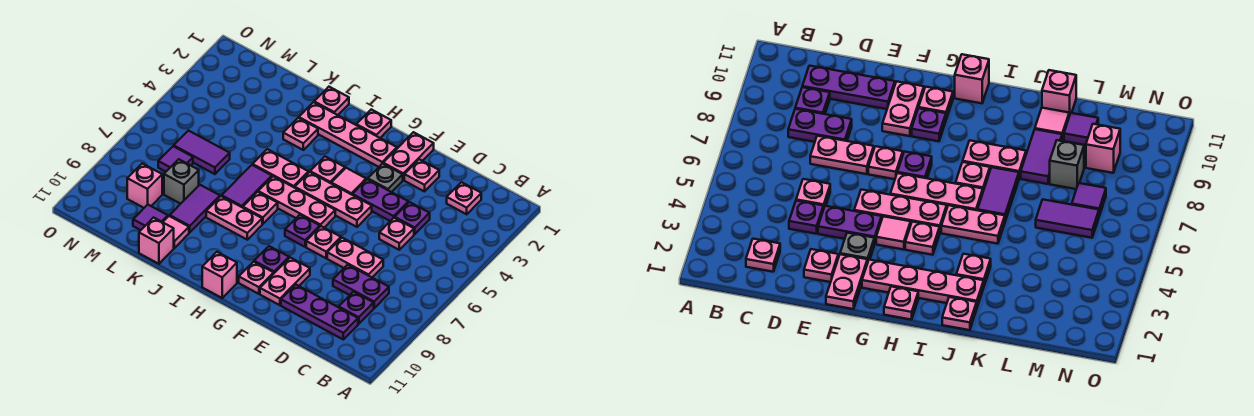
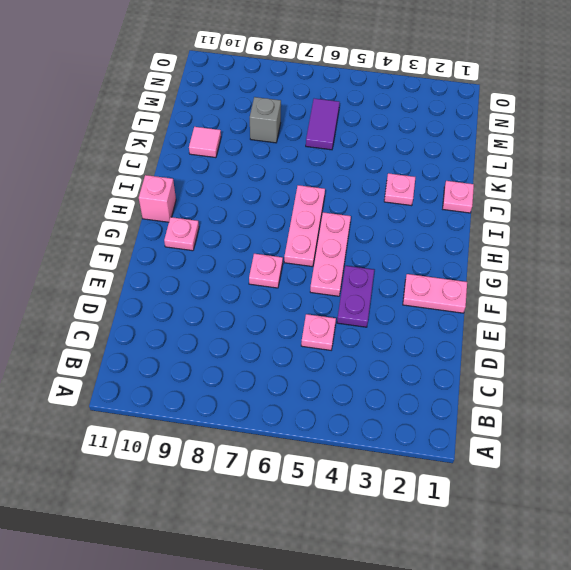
none -> pink plate C2 level 1
none -> purple plate C8:D8 level 1
none -> purple plate C9 level 1
none -> purple plate C10:E10 level 1

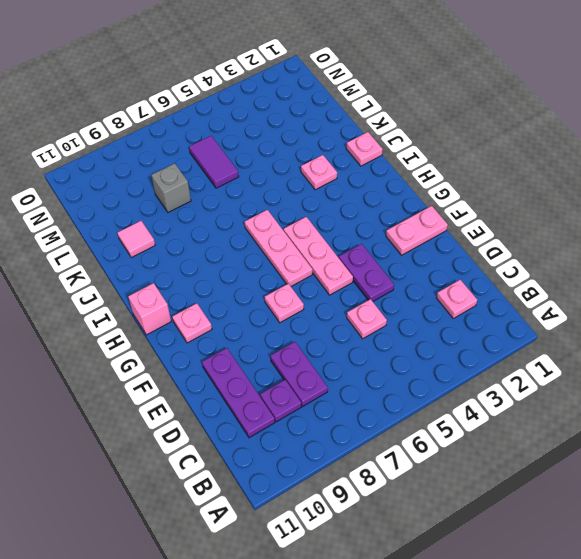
none -> purple plate D4 level 1
none -> pink plate D7:E7 level 1
none -> pink plate E2 level 1
none -> grey plate F3 level 1

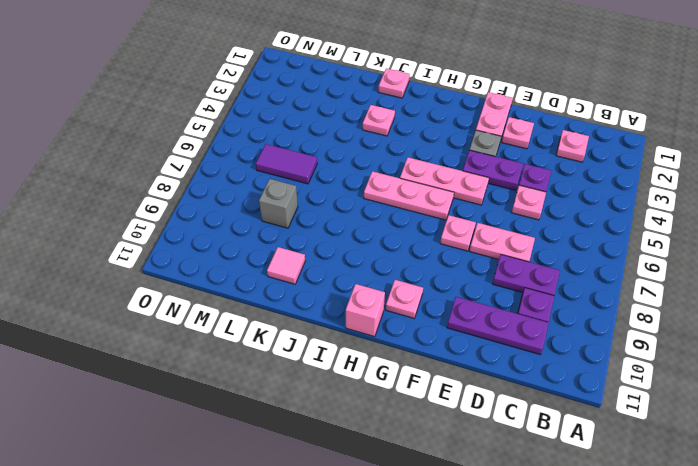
none -> pink plate F9:F10 level 1
none -> pink plate G2:J2 level 1
none -> pink tile G4 level 1
none -> purple plate G7 level 1

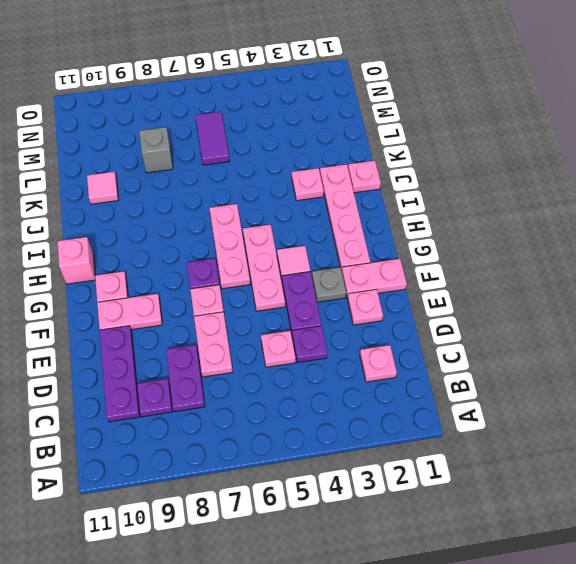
none -> purple plate G9 level 1
none -> pink plate H1 level 1
none -> pink plate H4 level 1
none -> pink plate I5:J5 level 1

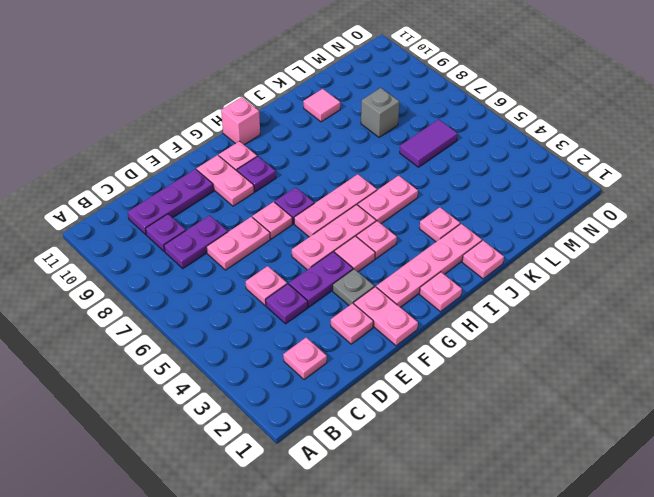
none -> pink plate I7 level 1
none -> pink plate I8:J8 level 1
none -> purple tile J6:J7 level 1
none -> purple tile K8:K9 level 1

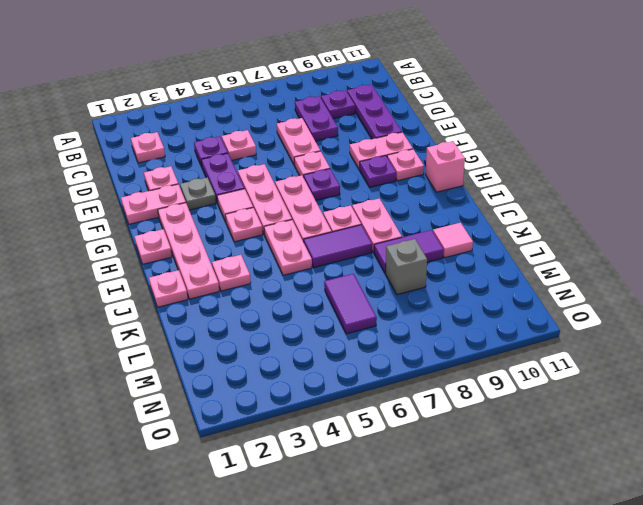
none -> pink brick K11 level 1
none -> purple tile L10 level 1
none -> purple tile M7 level 1
none -> pink brick M9 level 1

